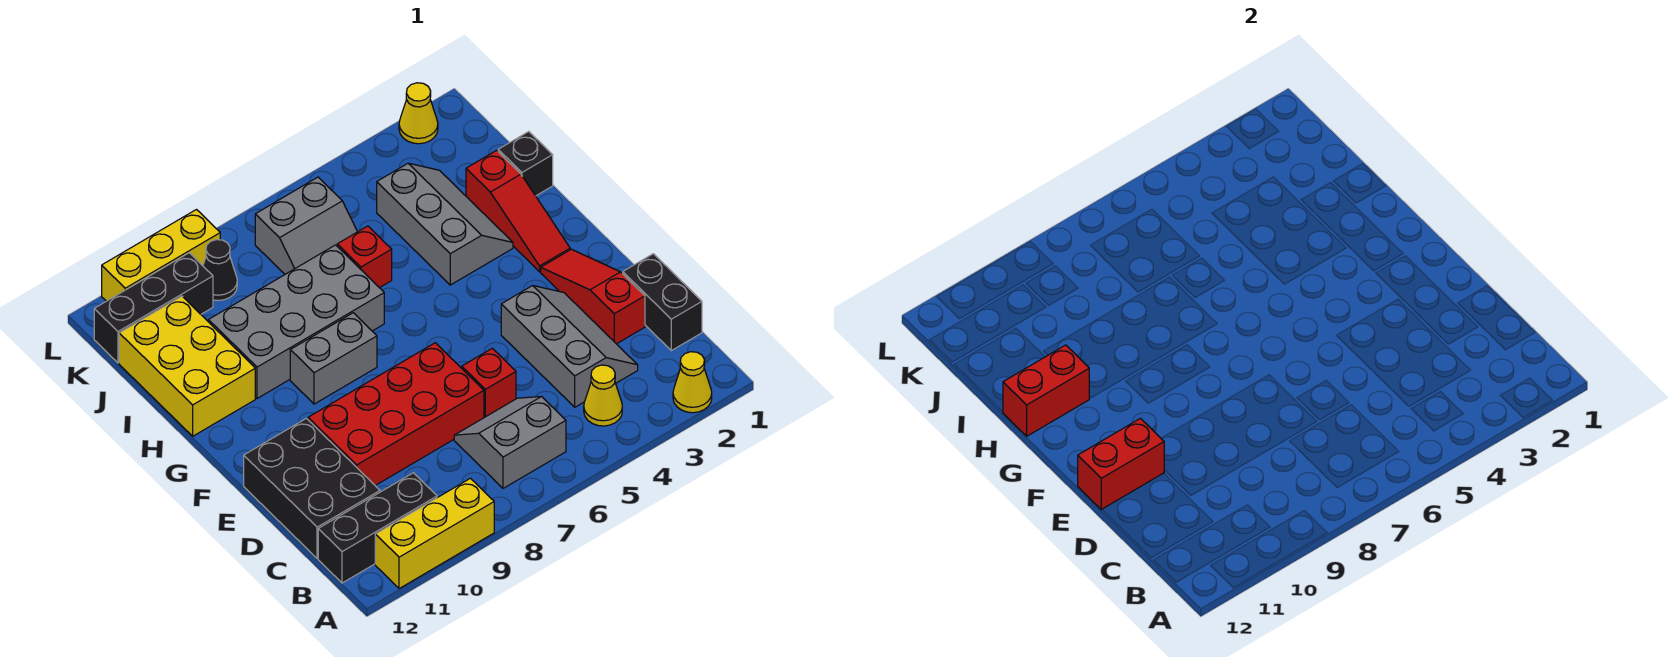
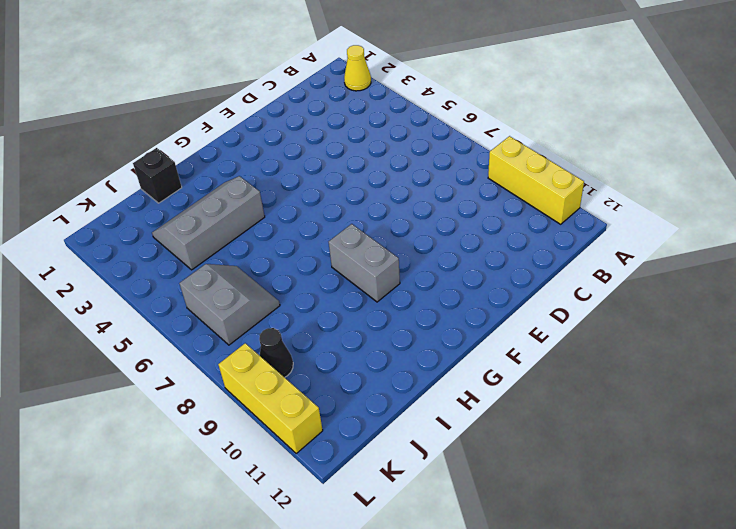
none -> yellow cone B4 level 1
none -> grey slope B6:C7 level 1 top B
none -> black brick B10:B12 level 1

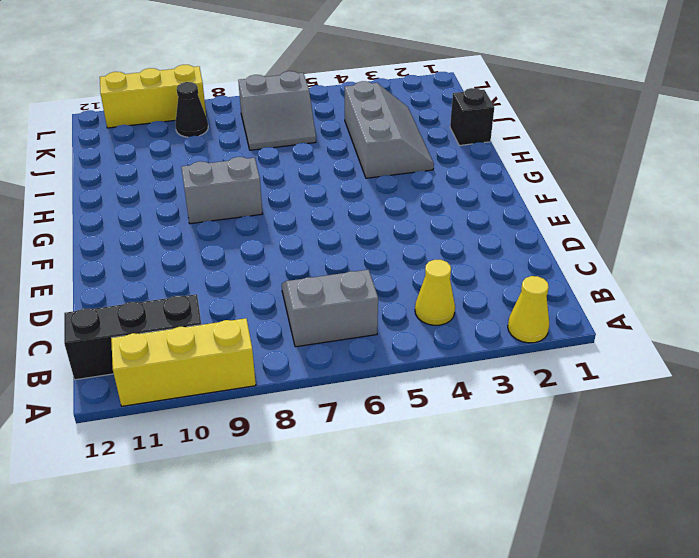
none -> black brick C1:D1 level 1
none -> grey slope C3:E4 level 1 top 4
none -> black brick C11:E12 level 1

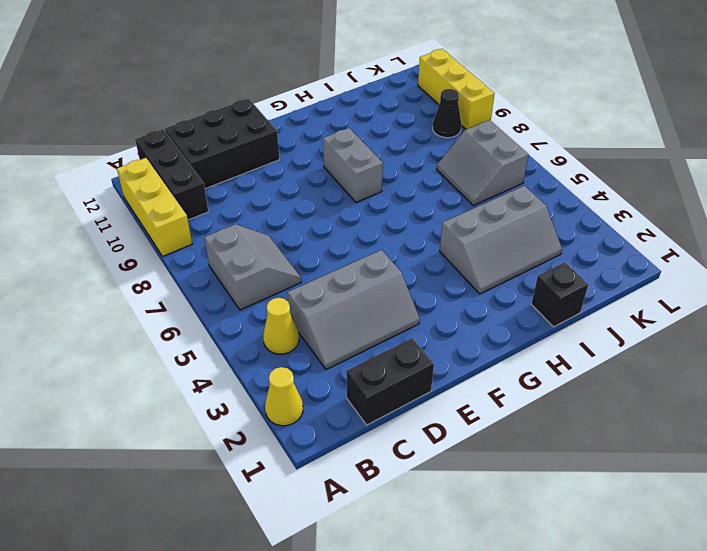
none -> red slope D2:F2 level 1 top D
none -> red brick D6 level 1
none -> red brick D7:E10 level 1

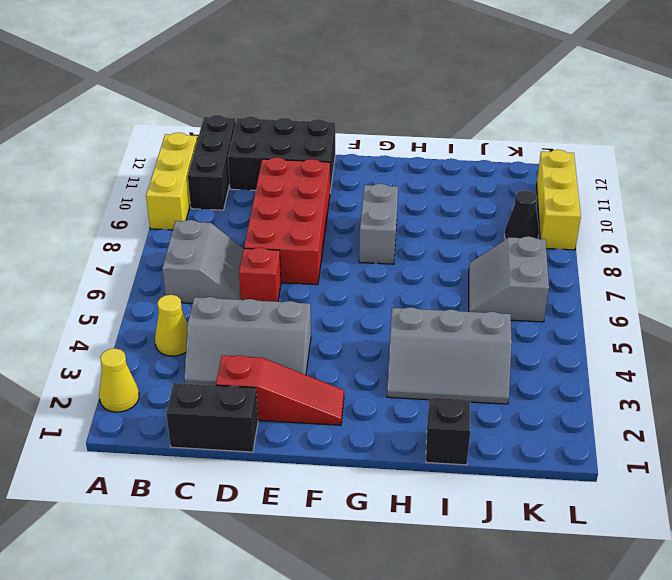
none -> red slope G2:I2 level 1 top I
none -> grey brick H7:I10 level 1
none -> yellow brick H11:J12 level 1

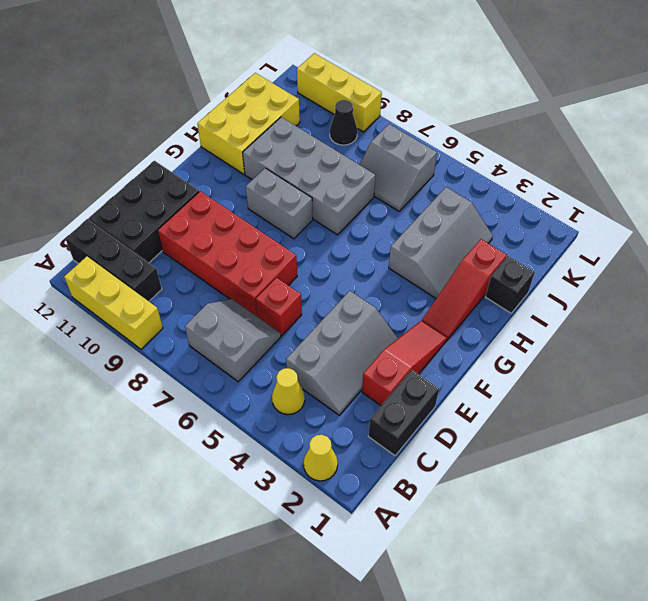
none -> red brick I6 level 1
none -> black brick K10:K12 level 1
none -> yellow cone L2 level 1

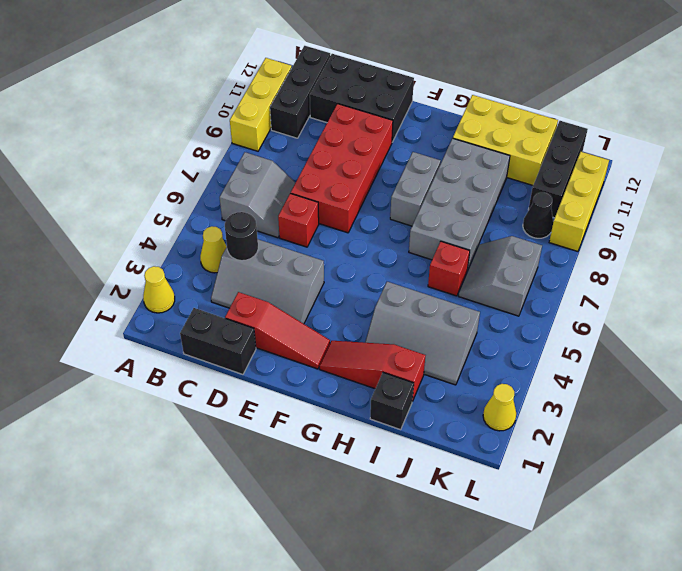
black round brick C4 level 2 -> none
none -> red brick E11:E12 level 2
none -> red brick H11:H12 level 2

